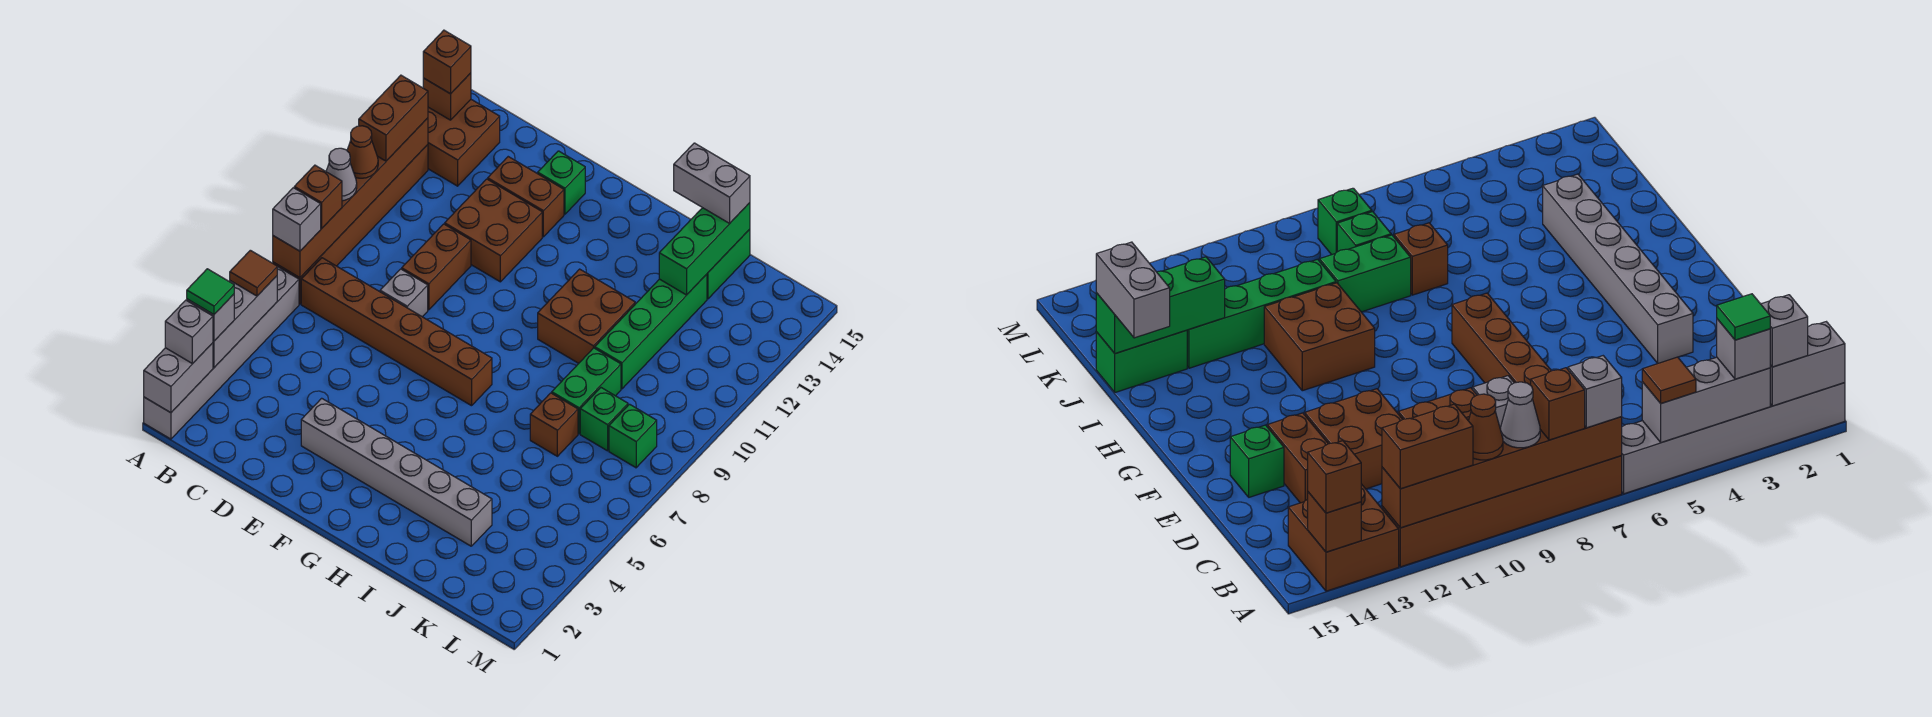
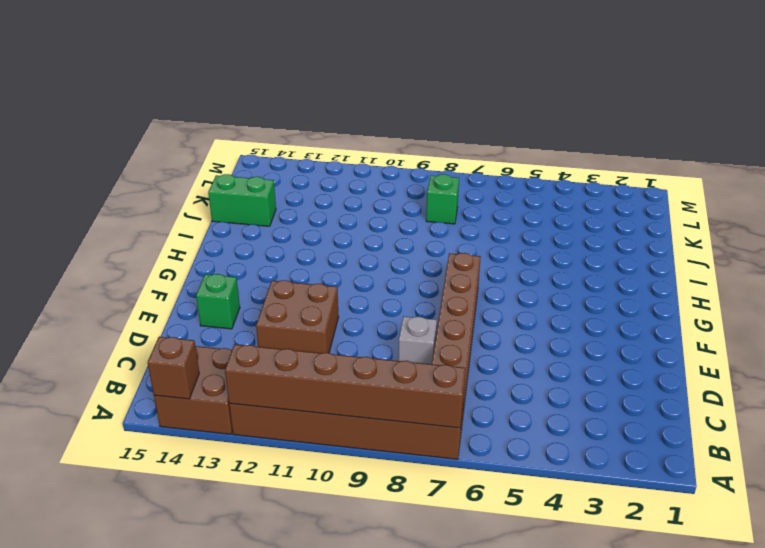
none -> grey brick A1:A6 level 1
none -> brown brick D9:D10 level 1
none -> brown brick D13:E13 level 1
none -> grey brick E3:J3 level 1

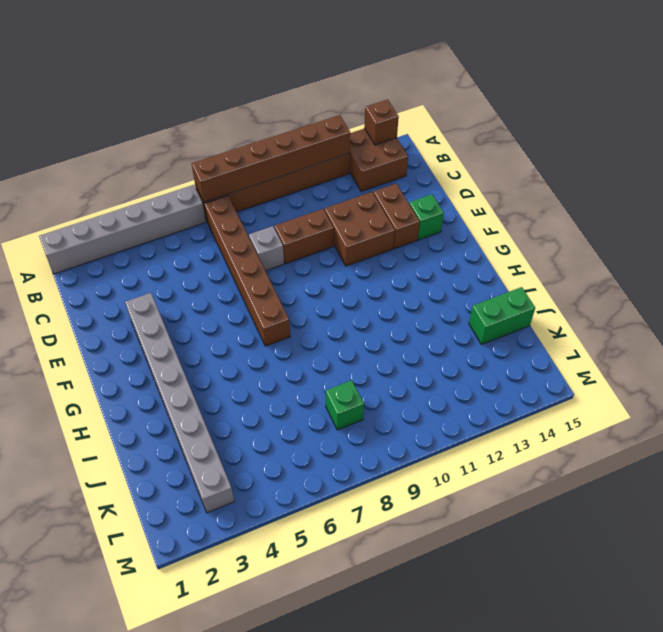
grey brick E3:L3 level 1 -> grey brick E3:J3 level 1
none -> brown brick H10:I11 level 1
none -> brown brick J7 level 1
none -> green brick J8:J9 level 1
none -> green brick J10:J13 level 1

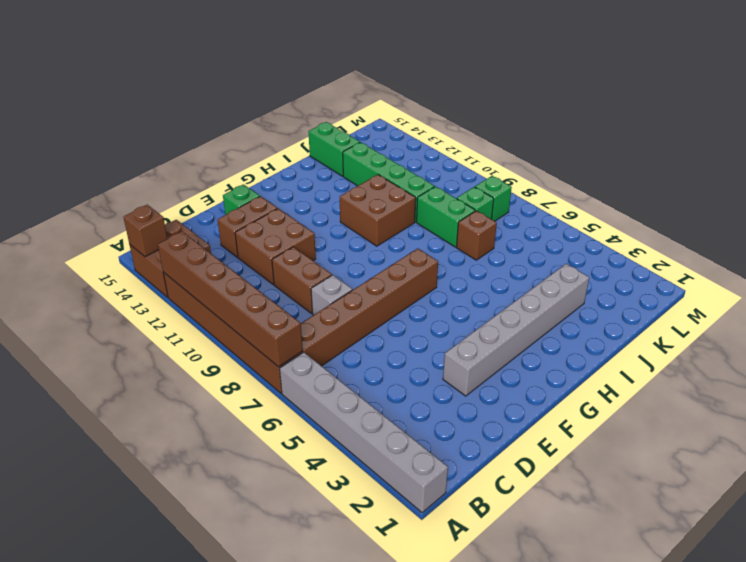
none -> grey brick A1:A2 level 2
none -> grey brick A3:A5 level 2
none -> green brick J13:J15 level 2
none -> grey brick A2 level 3

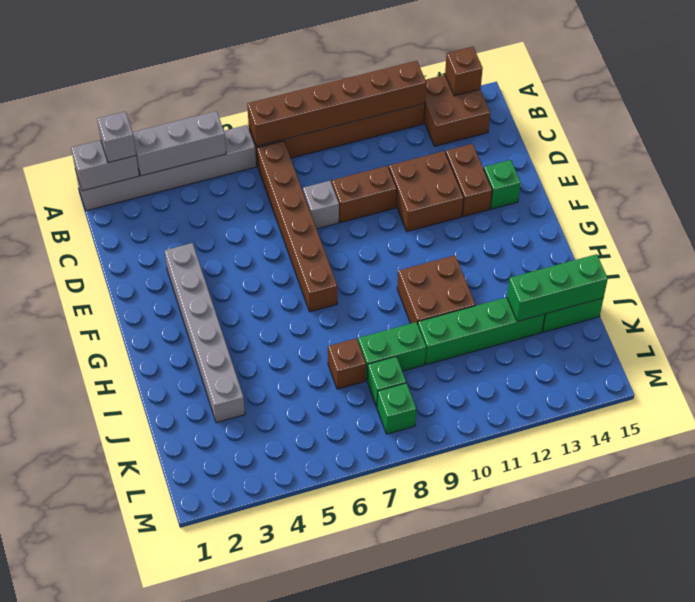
none -> grey brick A3 level 3
none -> brown tile A5 level 3
none -> grey brick A7 level 3
none -> brown brick A8 level 3

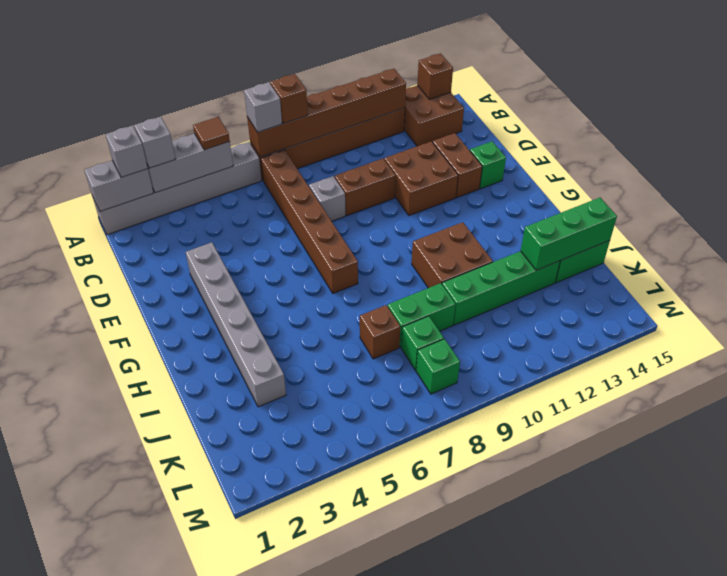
none -> grey cone A9 level 3
none -> brown cone A10 level 3
none -> brown brick A11:A12 level 3
none -> brown brick A14 level 3

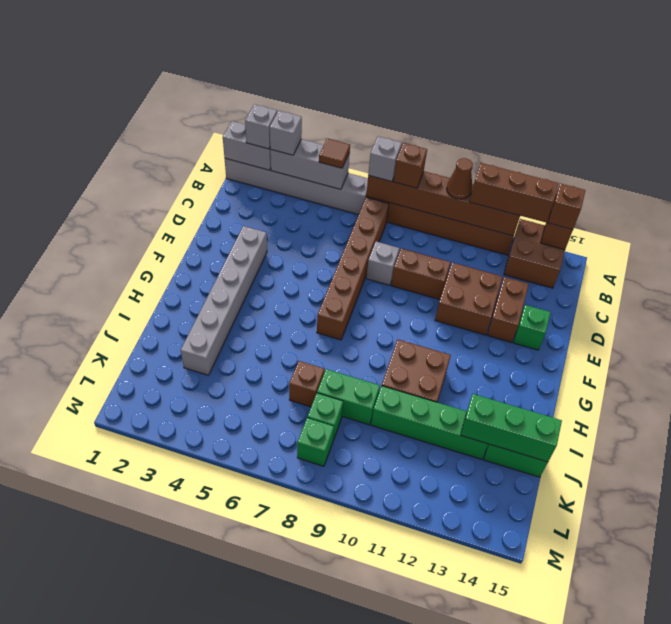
brown brick A11:A13 level 3 -> brown brick A11:A12 level 3
none -> grey cone A9 level 3
none -> grey brick I15:J15 level 3
none -> green tile A3 level 4

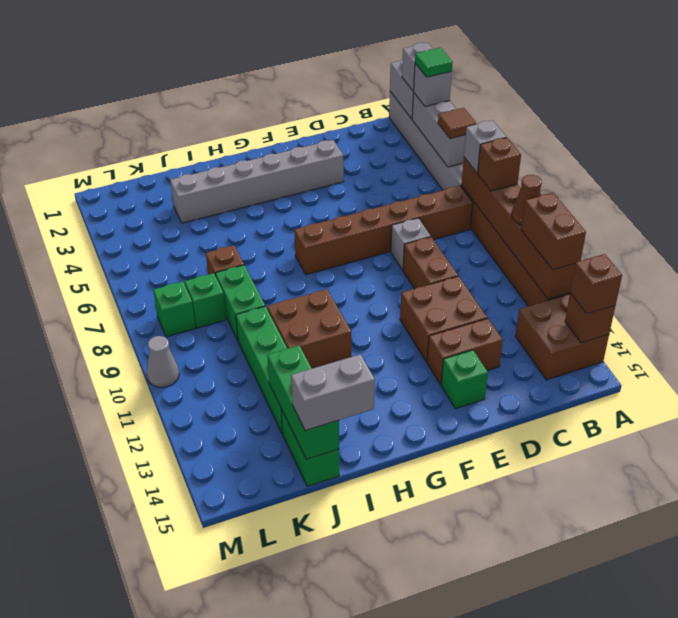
grey cone M10 level 1 -> grey cone A9 level 3

